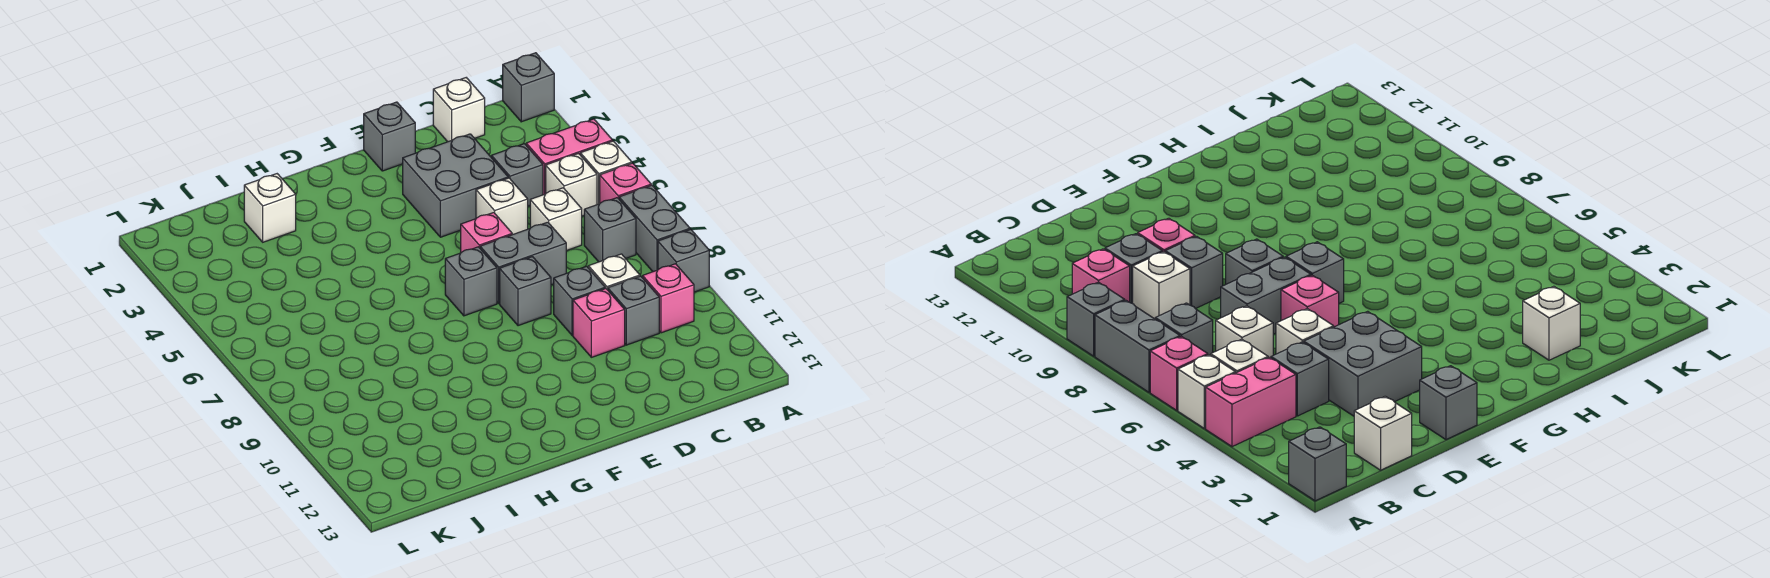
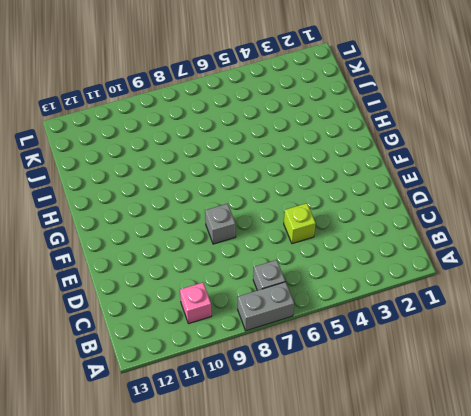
lime brick D5 level 1 -> white brick D5 level 1
none -> grey brick A1 level 1
none -> pink brick A4:B4 level 1
none -> white brick A5 level 1

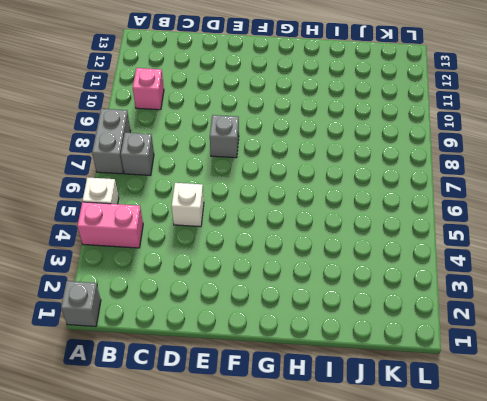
none -> pink brick A6 level 1
none -> grey brick A9 level 1
none -> white brick B5 level 1

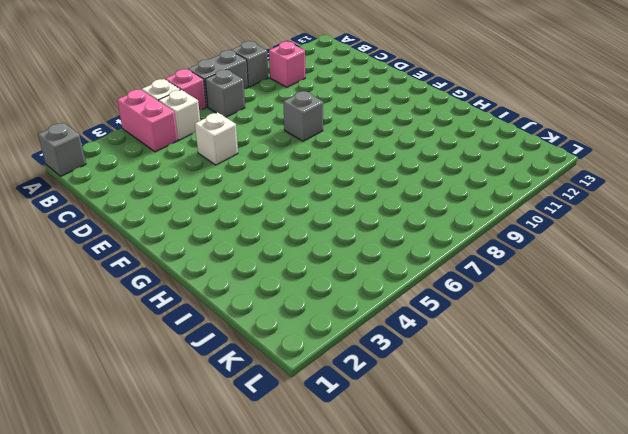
none -> white brick C1 level 1
none -> grey brick C4 level 1
none -> white brick C6 level 1

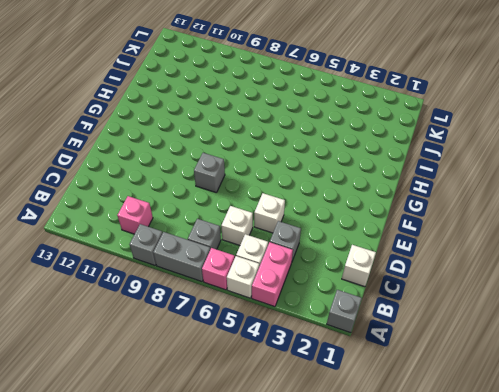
none -> white brick C9 level 1
none -> grey brick C10 level 1
none -> grey brick D3:E4 level 1

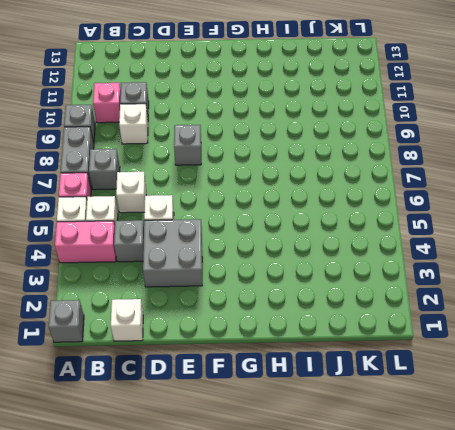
none -> grey brick D7:E7 level 1
none -> grey brick D9 level 1
none -> pink brick D10 level 1

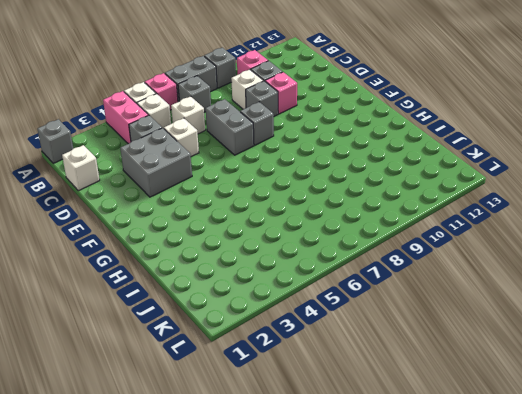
none -> grey brick E1 level 1
none -> pink brick E6 level 1
none -> grey brick F7 level 1

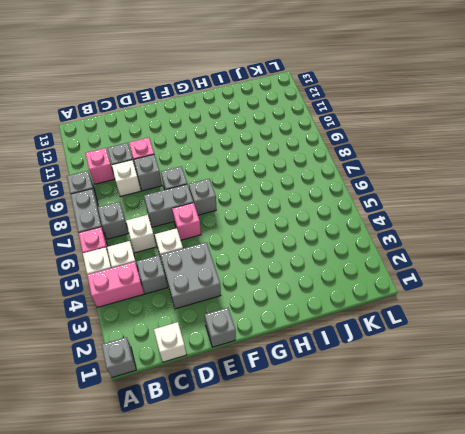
none -> white brick I2 level 1

